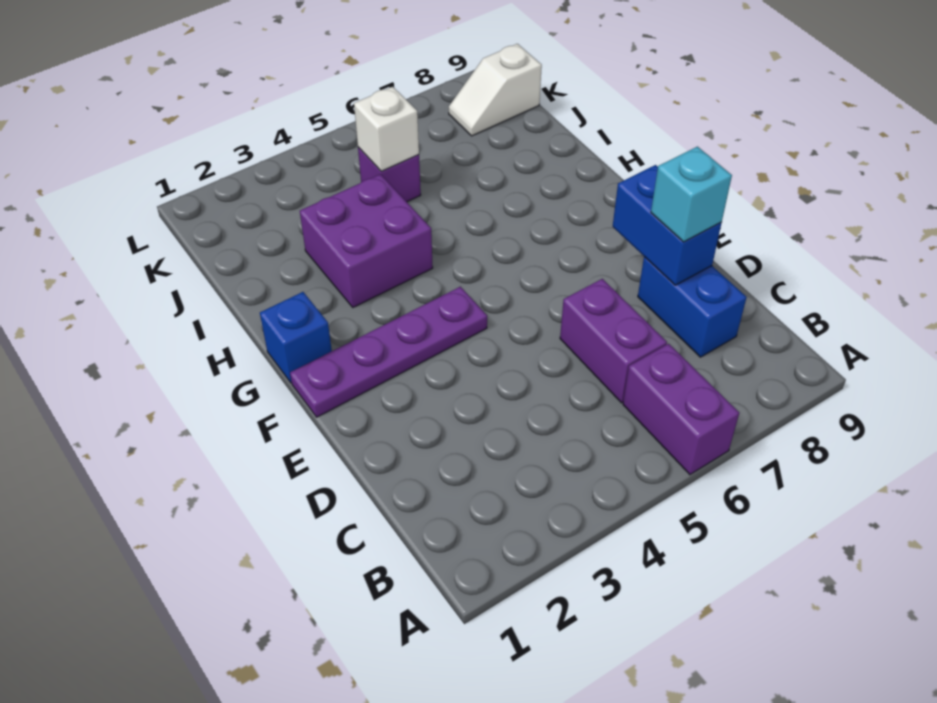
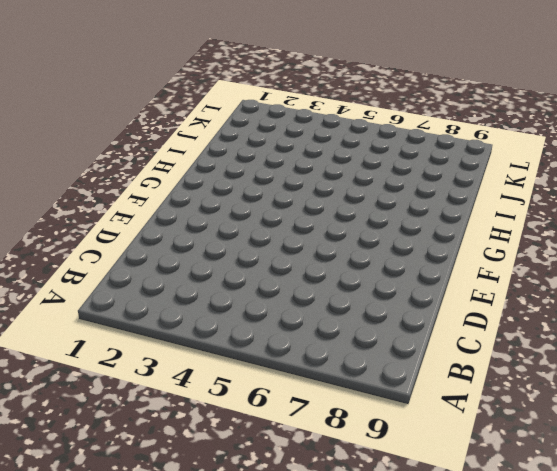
none -> purple brick A6:B6 level 1
none -> purple brick C6:D6 level 1

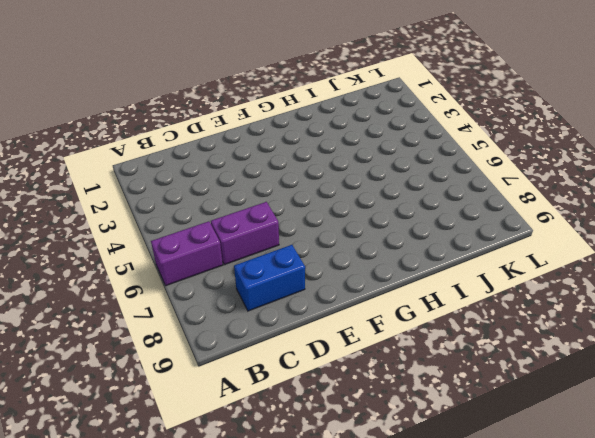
none -> purple plate F1:F4 level 1
none -> blue brick G1 level 1

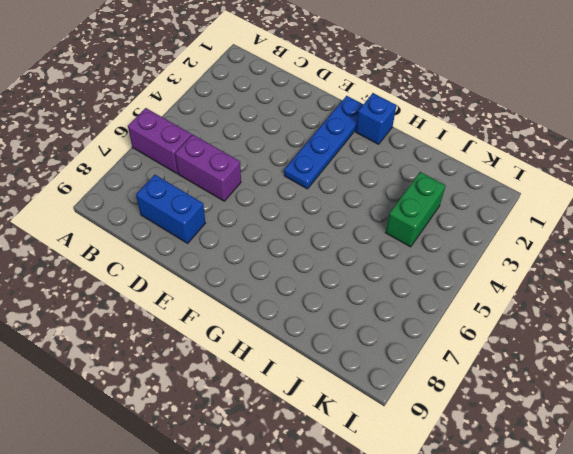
blue plate F1:F4 level 1 -> purple plate F1:F4 level 1
green brick J3:J4 level 1 -> none
none -> purple brick H3:I4 level 1
none -> purple brick J5 level 1

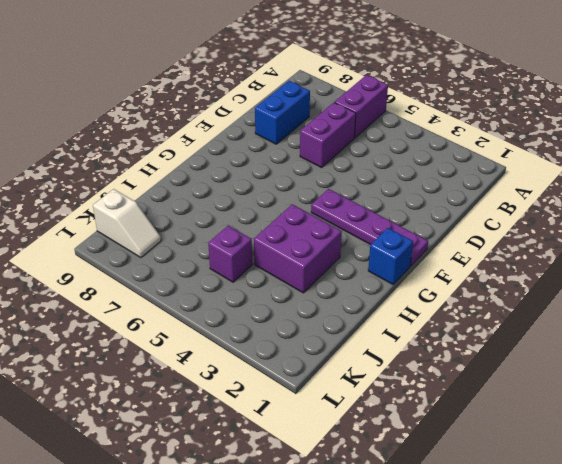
none -> blue brick D8:E8 level 2
none -> white brick J5 level 2

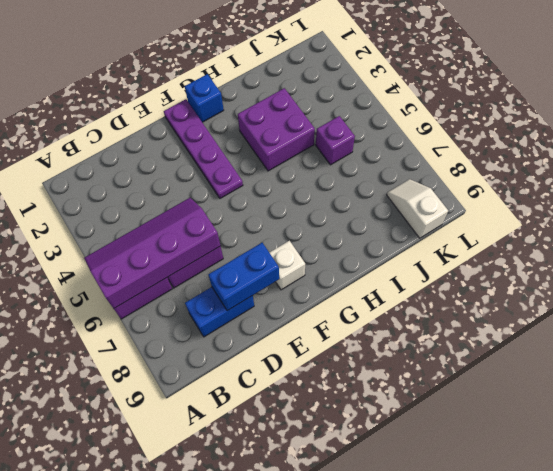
purple slope A5:D6 level 2 top 6 -> none
white brick F8 level 1 -> white brick J5 level 2
none -> cyan brick D8 level 3

